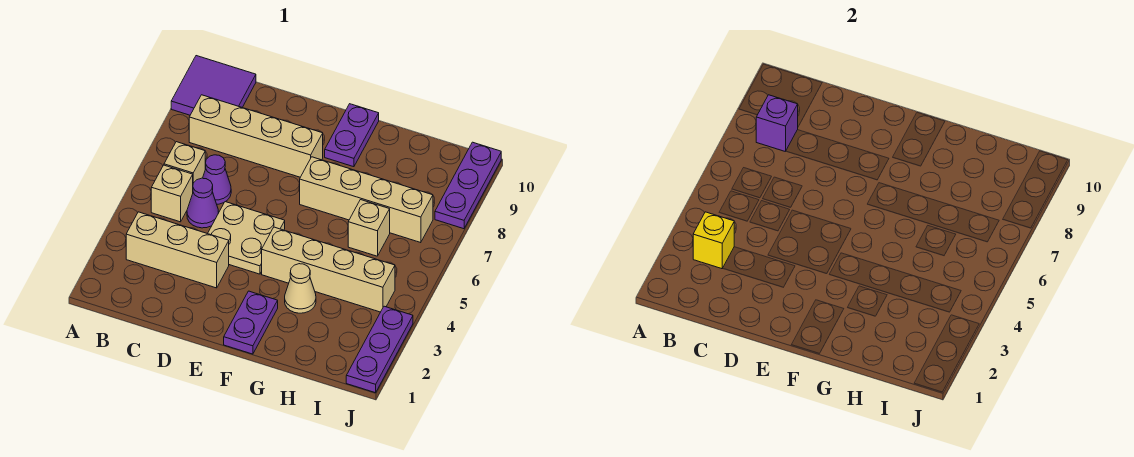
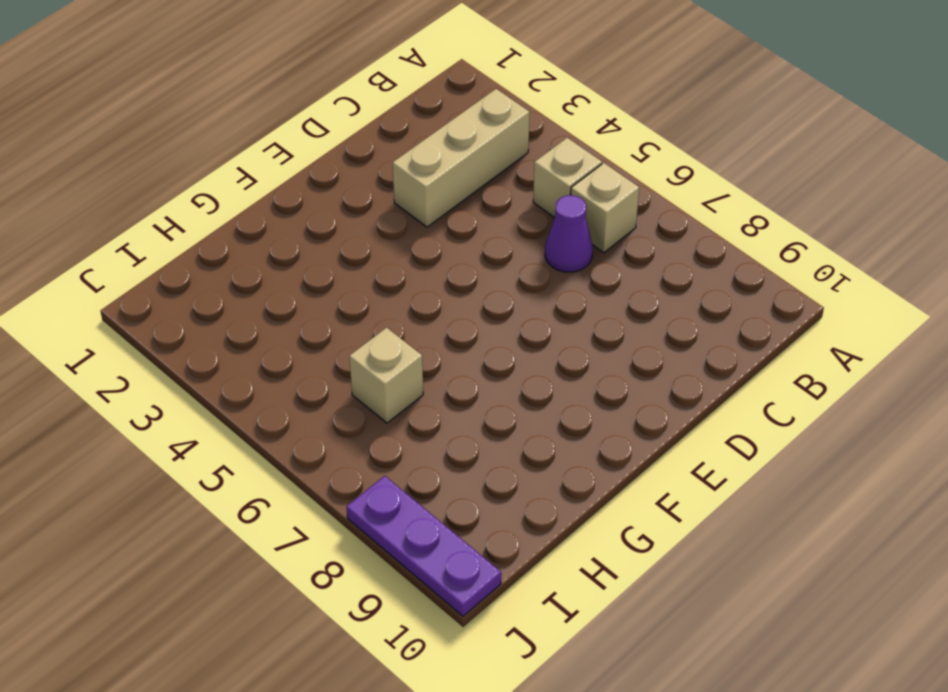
none -> purple tile A9:B10 level 1
none -> tan brick B8:E8 level 1
none -> purple cone C5 level 1

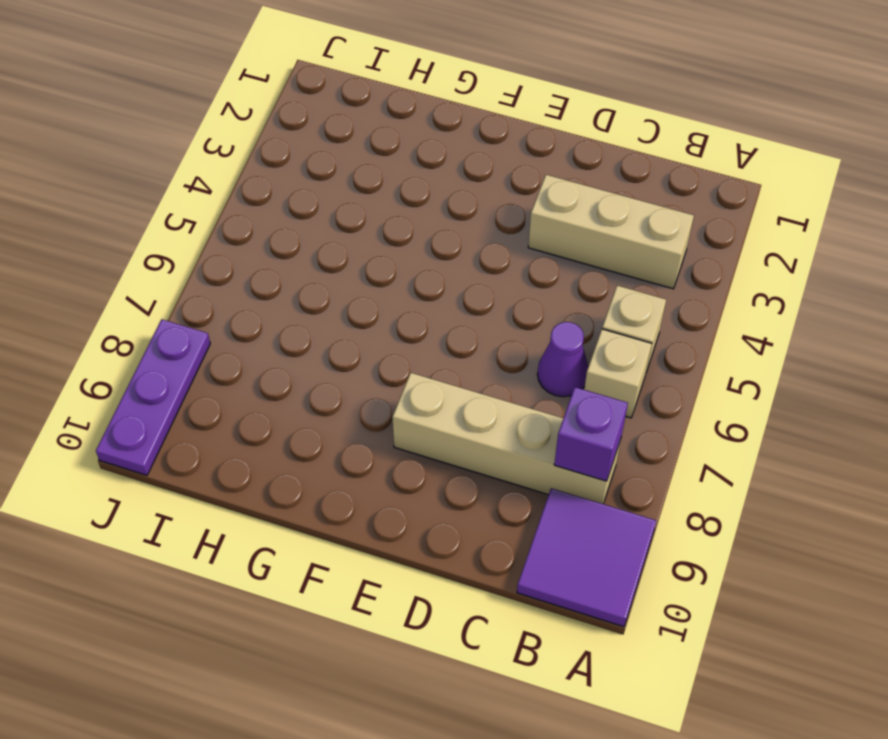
none -> purple cone C5 level 1
none -> tan plate D4:E5 level 1
none -> purple plate F1:F2 level 1

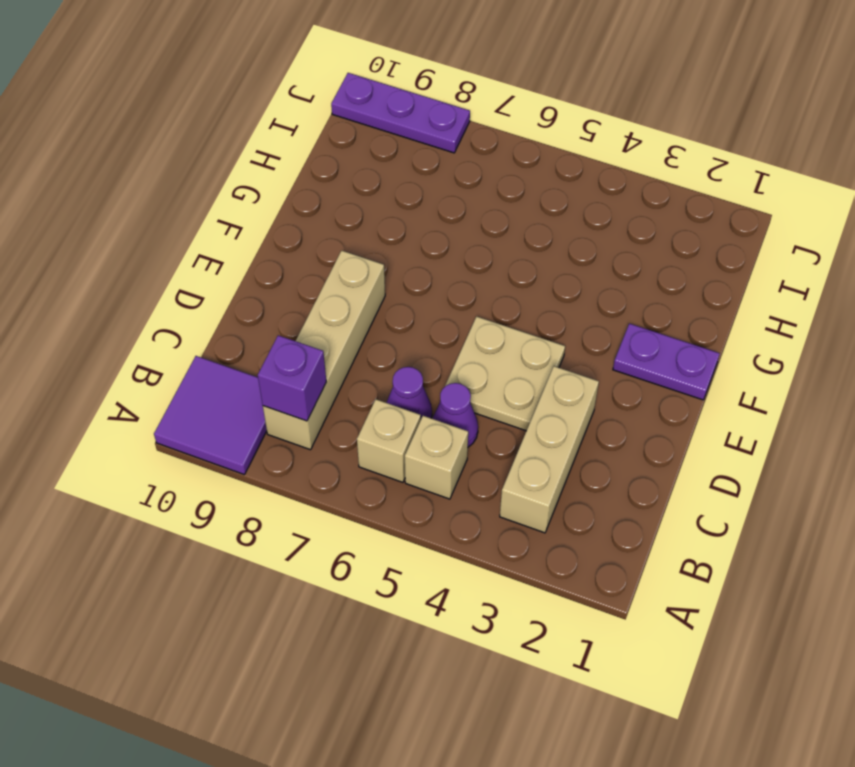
none -> tan brick F4:I4 level 1
none -> tan brick F7:I7 level 1
none -> purple plate F9:F10 level 1

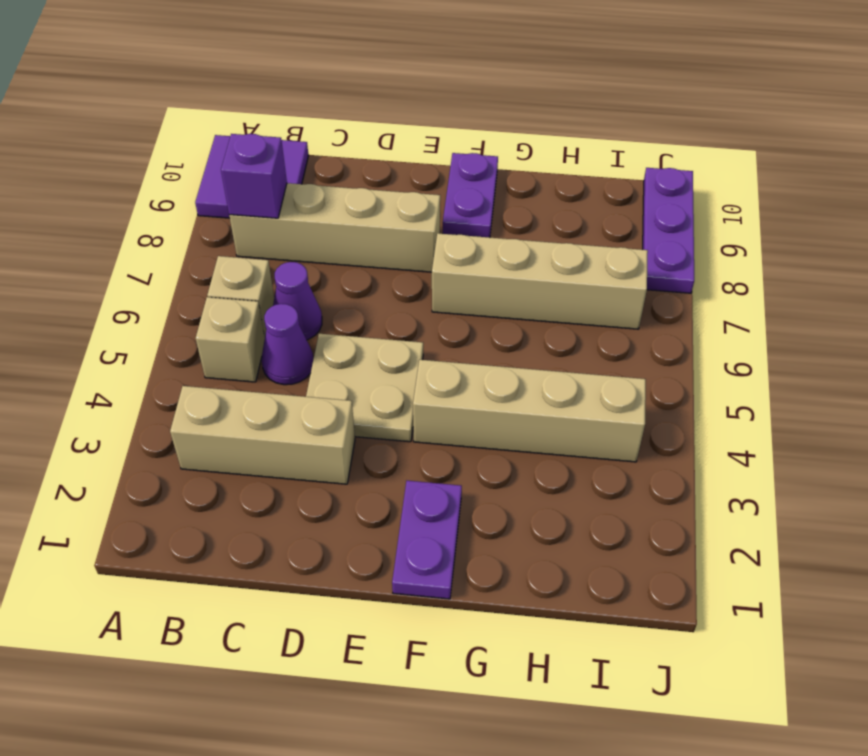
none -> tan cone G3 level 1
none -> tan brick H6 level 1
none -> purple plate J1:J3 level 1

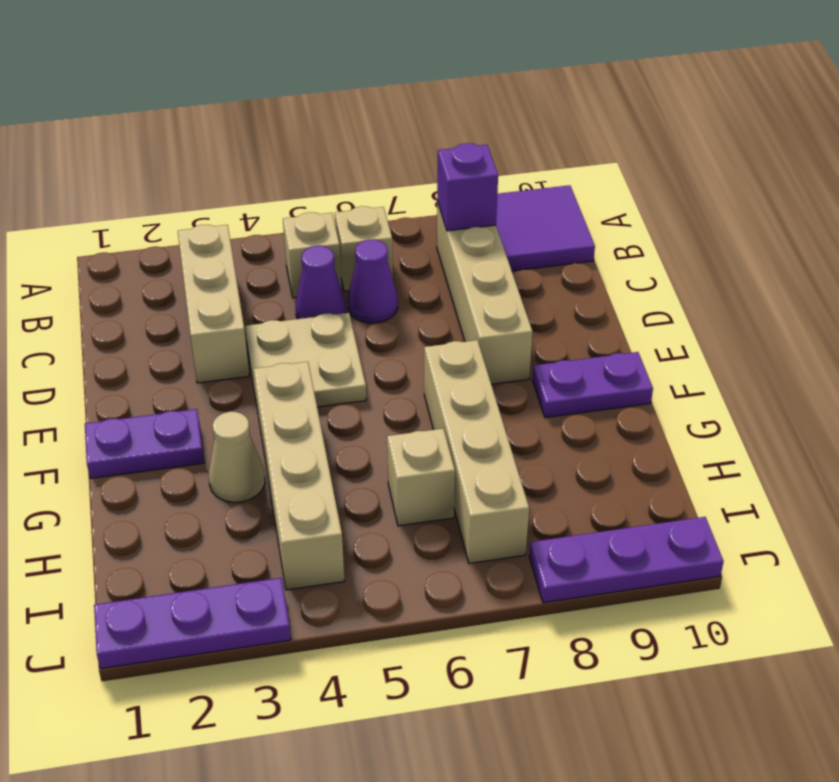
none -> yellow brick B3 level 2

